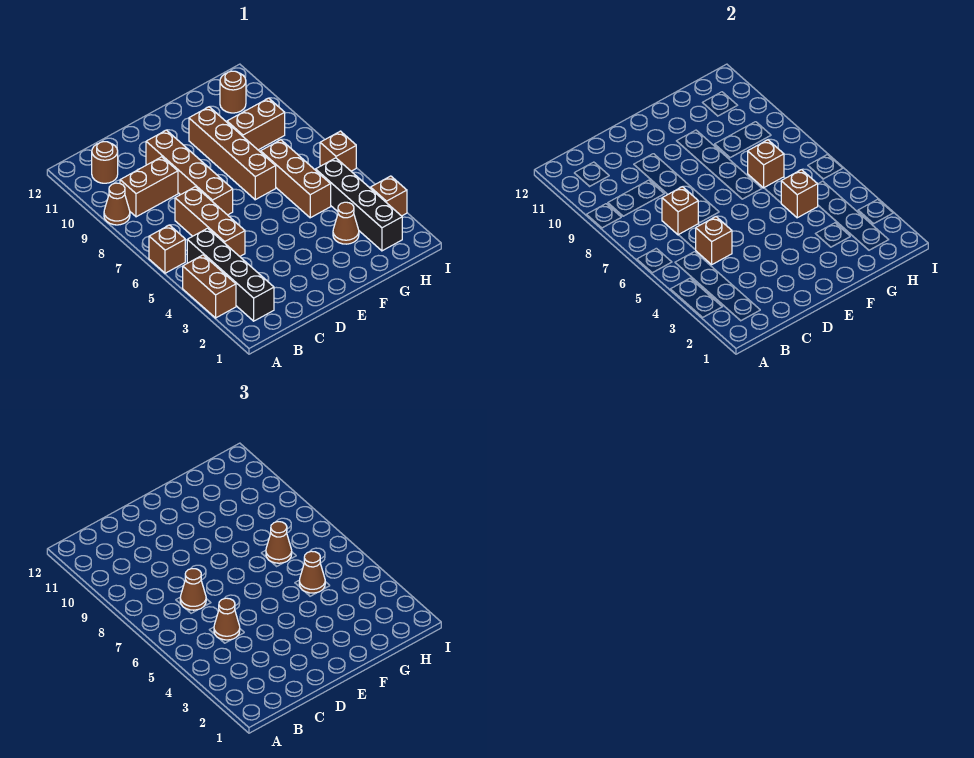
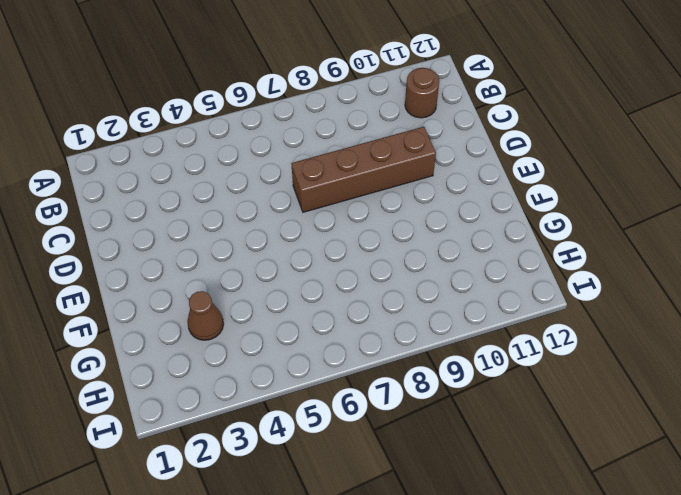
none -> brown brick A3:A4 level 1
none -> brown brick A6 level 1
none -> brown cone A9 level 1

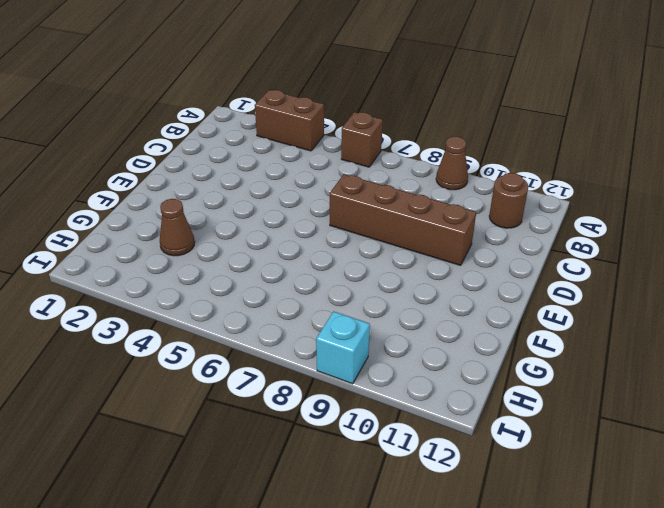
cyan brick I9 level 1 -> none
none -> black brick B2:B5 level 1
none -> brown brick B9:C9 level 1
none -> brown brick C5:C7 level 1

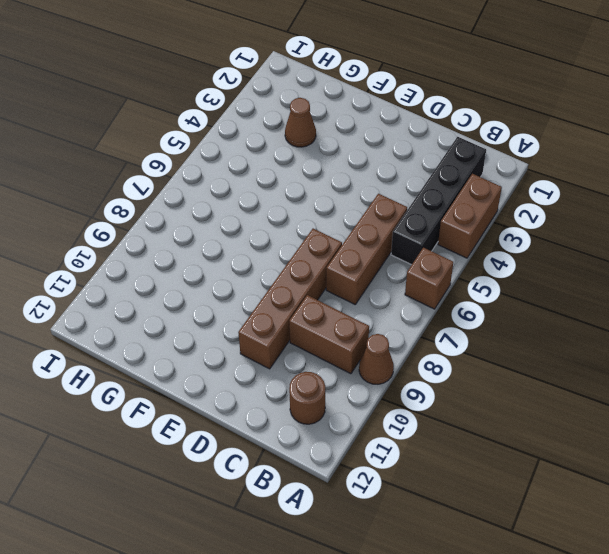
none -> brown brick F7:F10 level 1
none -> brown brick G5:G7 level 1
none -> brown brick G9:H9 level 1

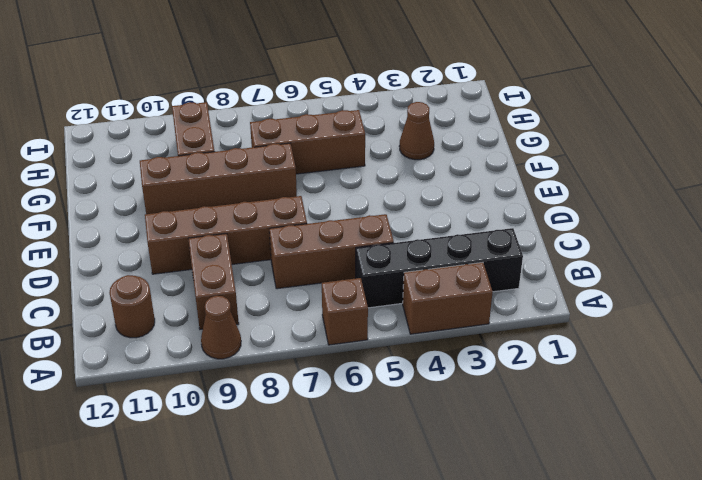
none -> black brick H2:H5 level 1
none -> brown round brick H11 level 1
none -> brown brick I3 level 1

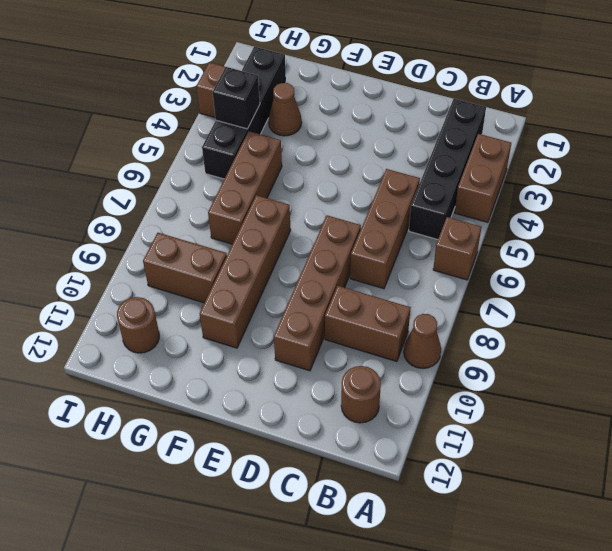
black brick H4 level 2 -> none
none -> brown brick I6 level 1
none -> brown brick C5 level 2
none -> brown brick C7 level 2

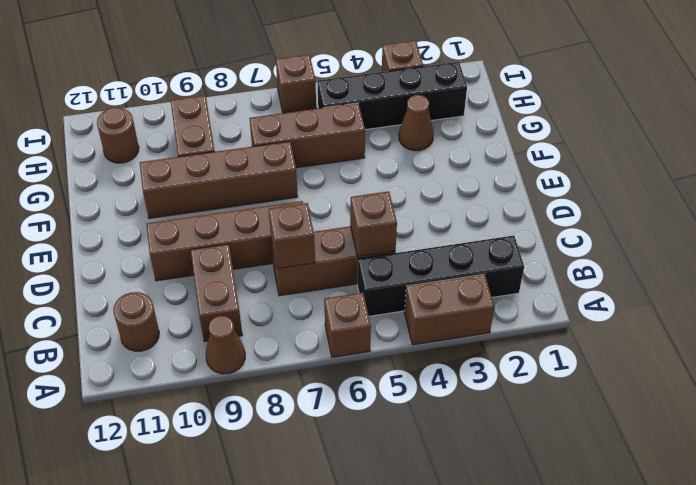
none -> brown brick G5 level 2
none -> brown brick G7 level 2
none -> brown cone C5 level 3

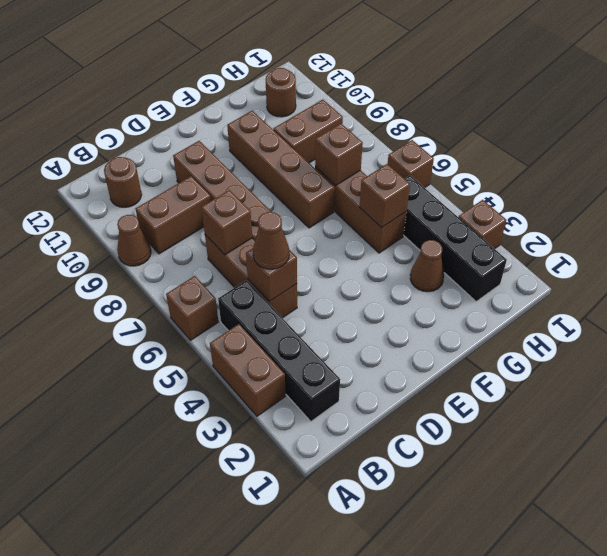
none -> brown cone C7 level 3
none -> brown cone G5 level 3
none -> brown cone G7 level 3

